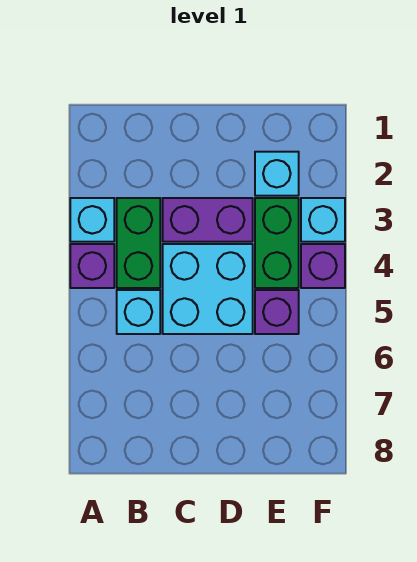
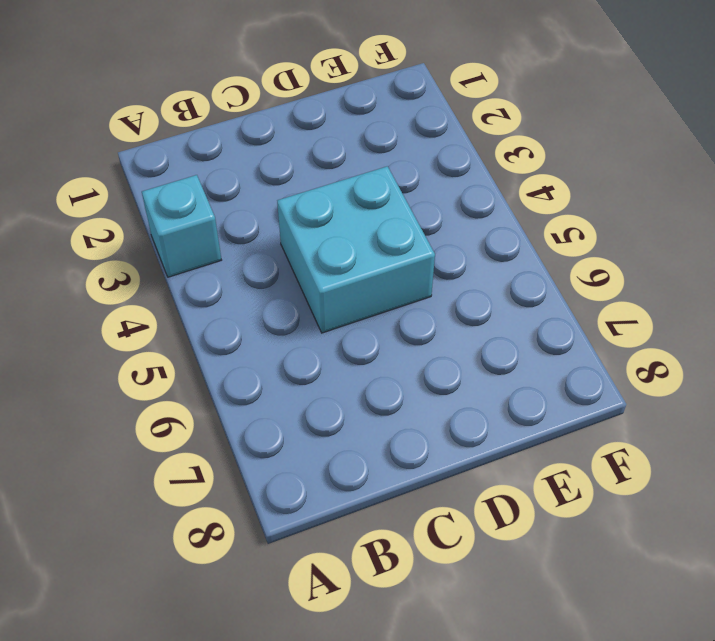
none -> purple brick A4 level 1
none -> green brick B3:B4 level 1

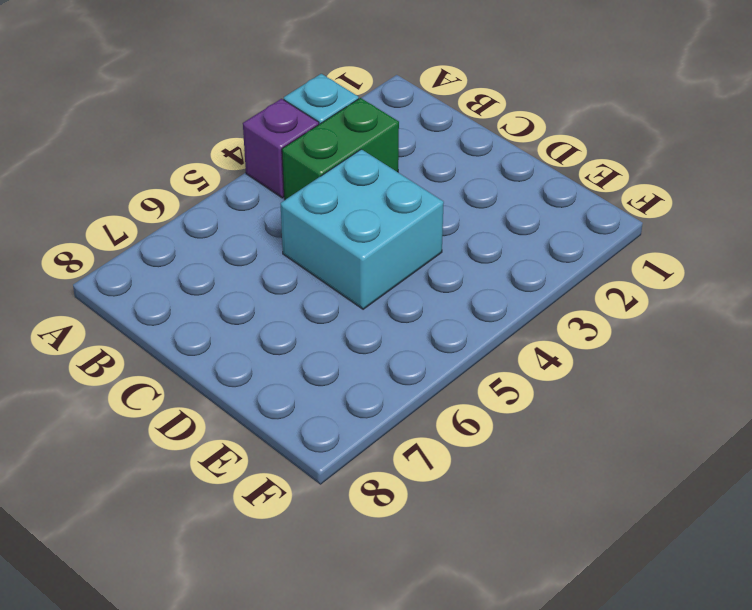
none -> cyan brick B5 level 1
none -> purple brick C3:D3 level 1

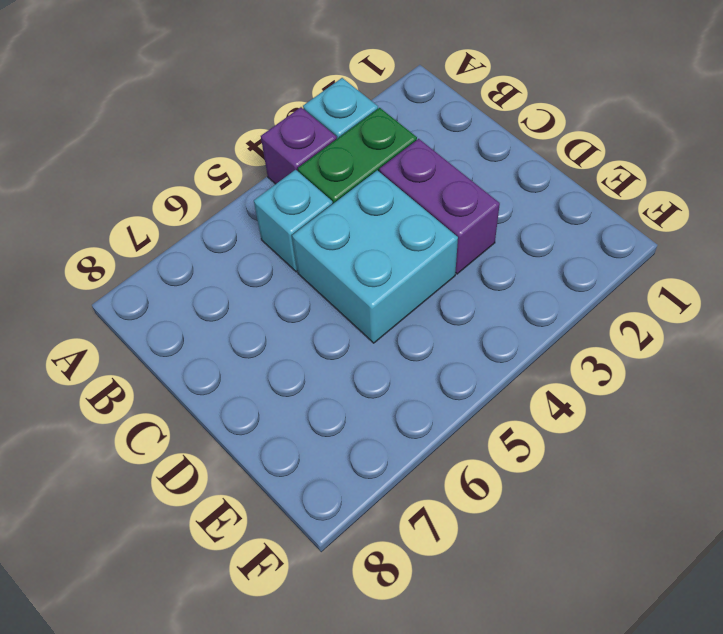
none -> cyan brick E2 level 1
none -> green brick E3:E4 level 1

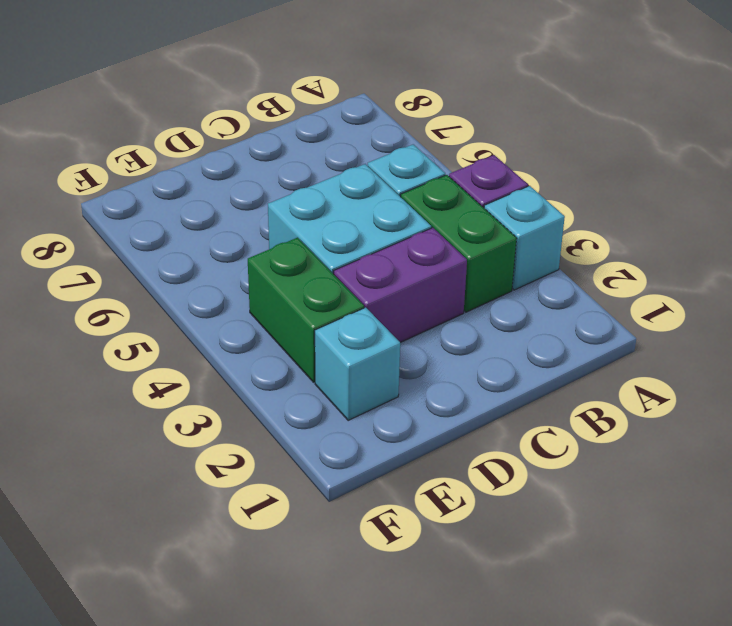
none -> purple brick E5 level 1
none -> cyan brick F3 level 1

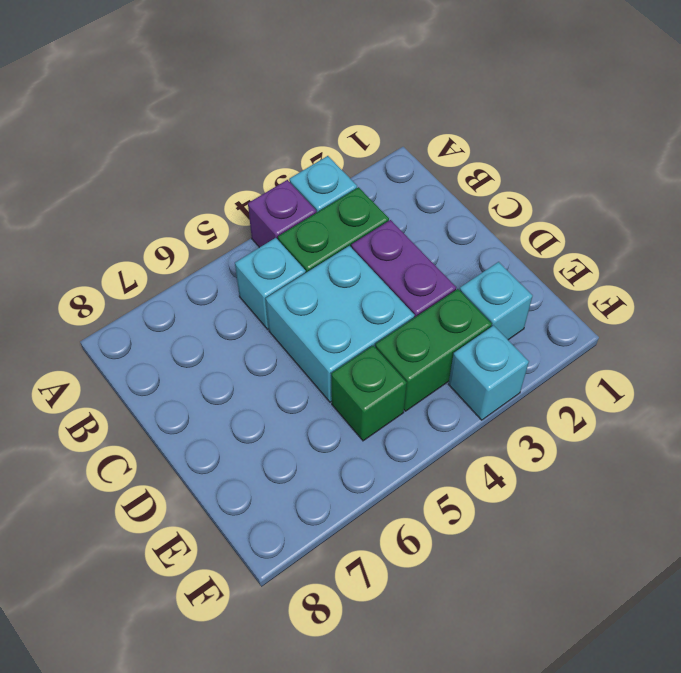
green brick E5 level 1 -> purple brick E5 level 1
none -> purple brick F4 level 1

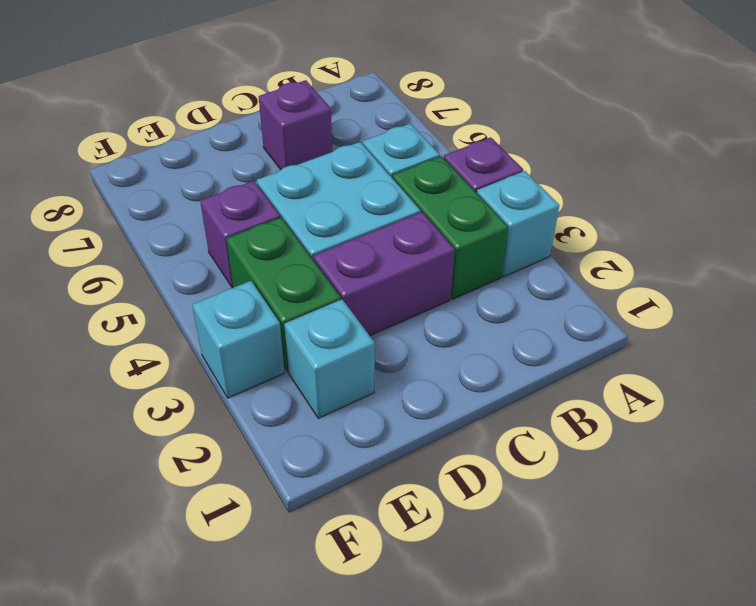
purple brick C7 level 1 -> purple brick F4 level 1

